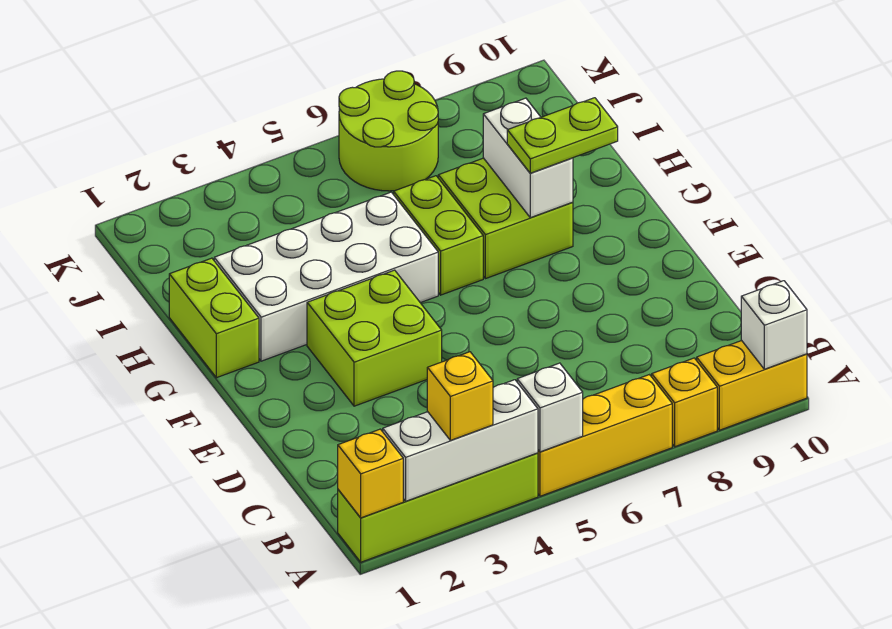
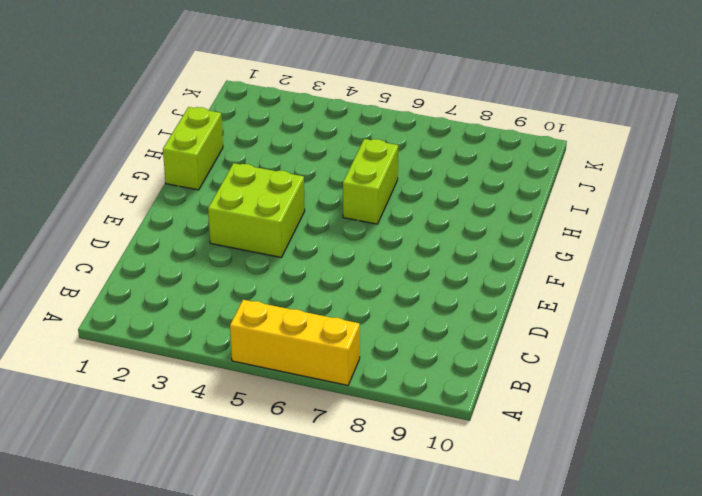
none -> lime brick A1:A4 level 1
none -> yellow brick A8 level 1
none -> yellow brick A9:A10 level 1

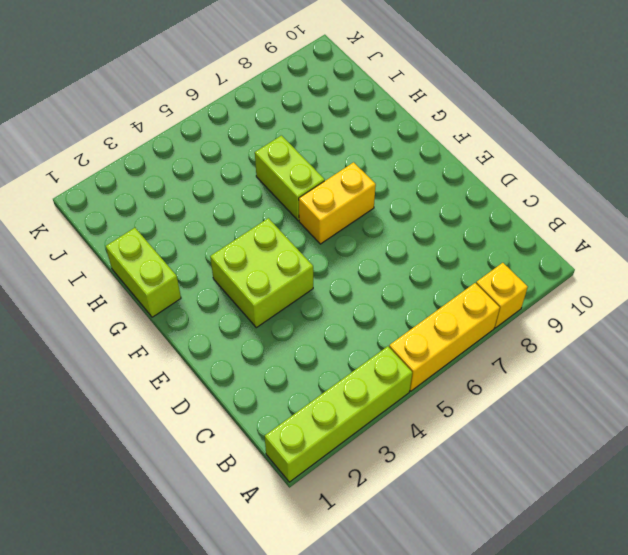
yellow brick F6:F7 level 1 -> yellow brick A9:A10 level 1
none -> white brick G2:H5 level 1
none -> lime brick G7:H8 level 1
none -> lime round brick J6:K7 level 1

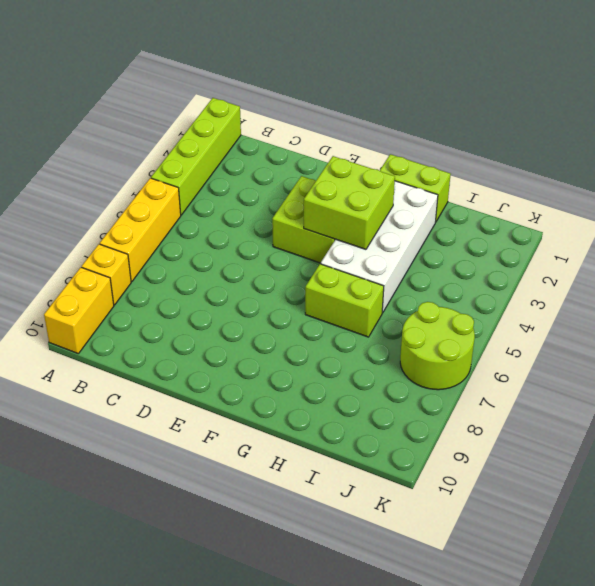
lime brick F3:G4 level 2 -> lime brick G7:H8 level 1
none -> yellow brick A1 level 2
none -> white brick A2:A4 level 2
none -> white brick A5 level 2

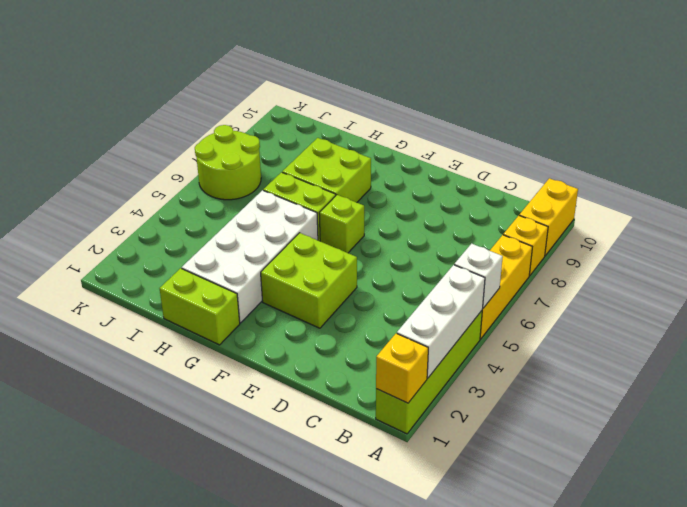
lime brick F6 level 1 -> none
none -> white brick A10 level 2
none -> white brick G8:H8 level 2
none -> yellow brick A3 level 3

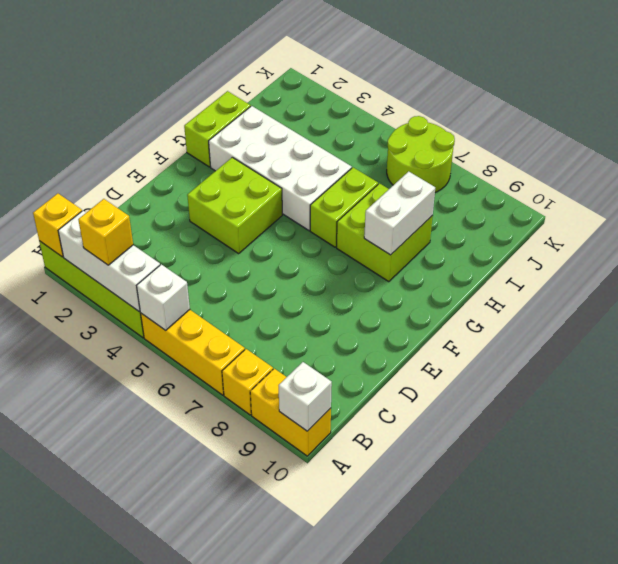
none -> lime plate G8:G9 level 3

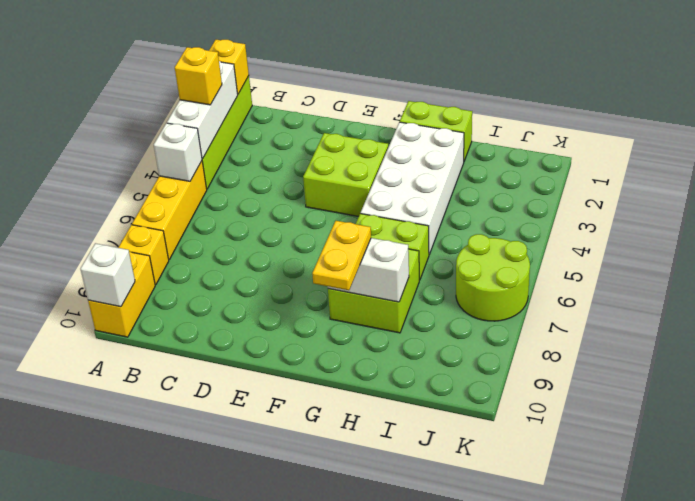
yellow plate G8:G9 level 3 -> lime plate G8:G9 level 3

